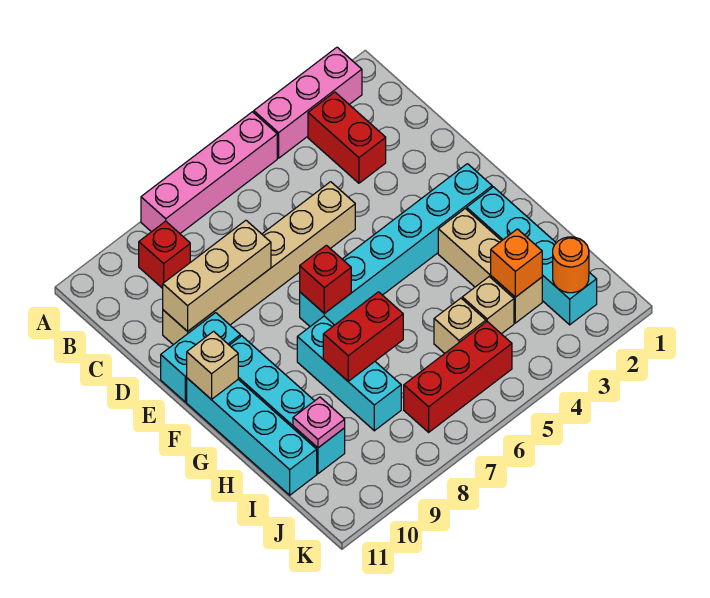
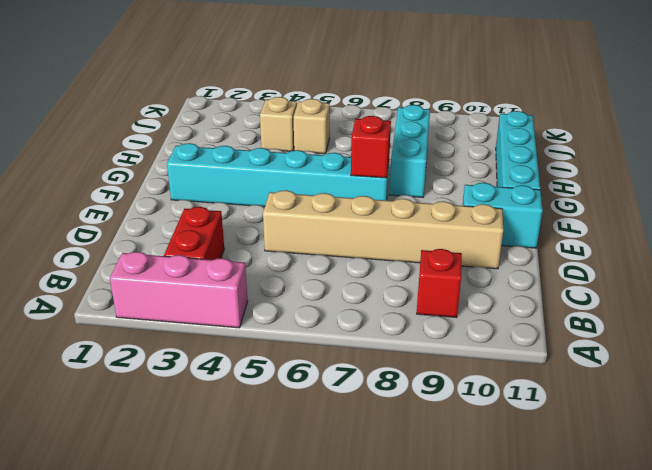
none -> pink brick A5:A8 level 1
none -> cyan brick F10:I10 level 1
none -> cyan brick G2:J2 level 1

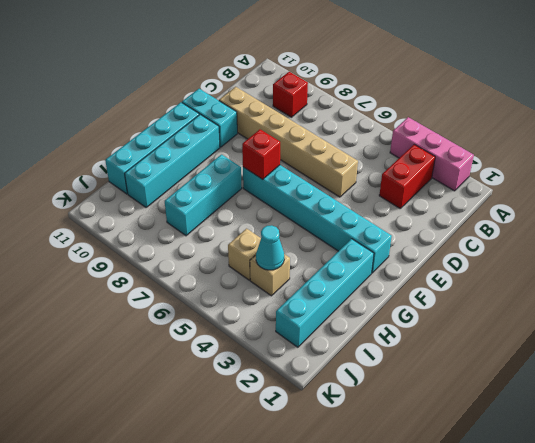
cyan cone I4 level 2 -> none
none -> pink brick A5:A8 level 1
none -> tan brick G3:I3 level 1
none -> red brick J5:J7 level 1

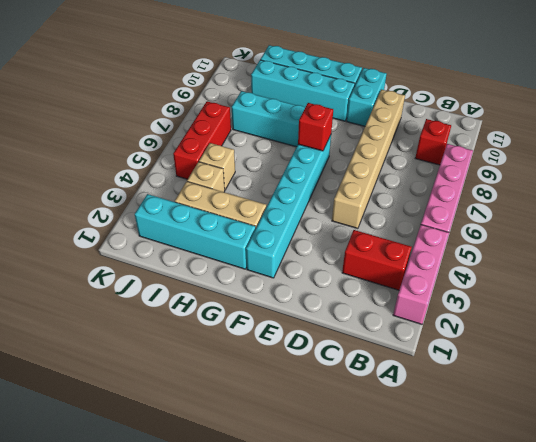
none -> tan brick D8:D10 level 2
none -> tan brick F11 level 2
none -> red brick H7:H8 level 2

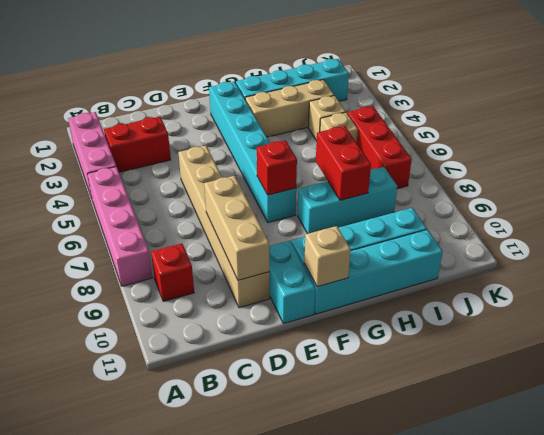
none -> orange brick I3 level 2
none -> pink plate I10 level 2
none -> orange round brick J2 level 2

